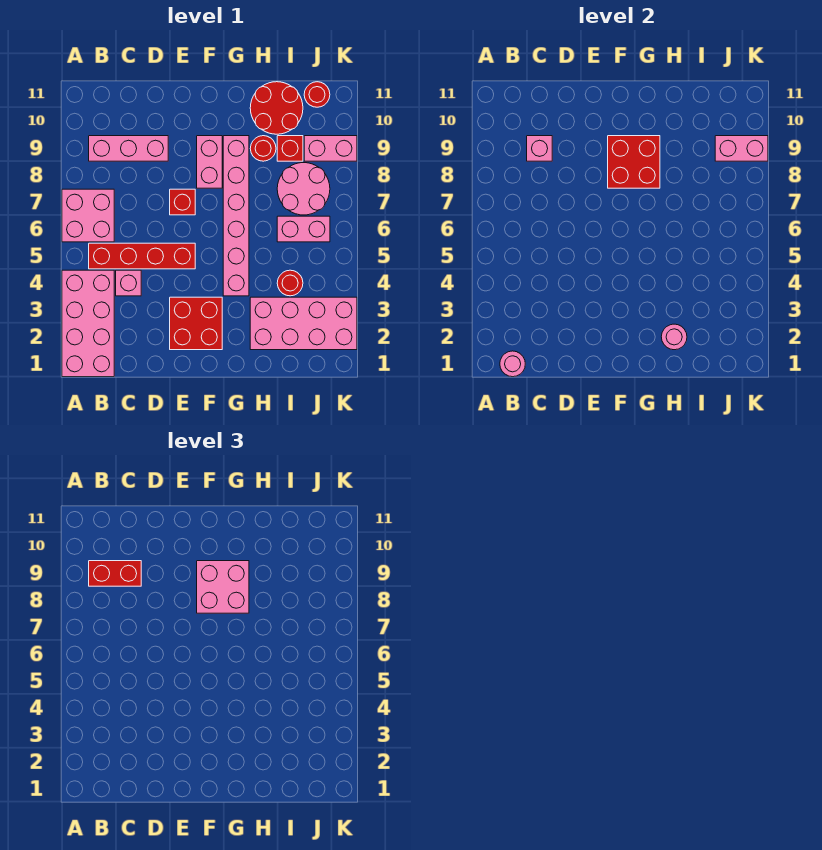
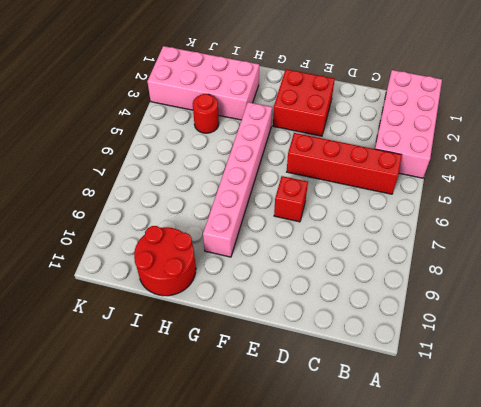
none -> pink brick A6:B7 level 1
none -> pink brick B9:D9 level 1
none -> pink brick C4 level 1

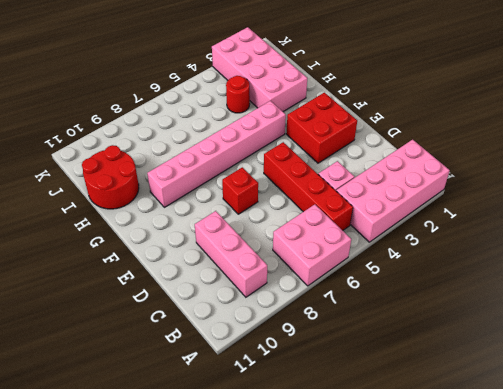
none -> pink brick F8:F9 level 1
none -> red round brick H9 level 1
none -> pink brick I6:J6 level 1

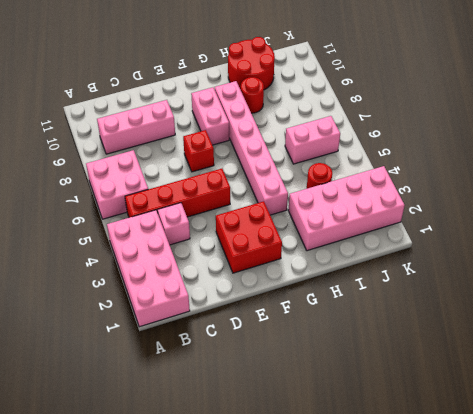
none -> pink round brick I7:J8 level 1
none -> red brick I9 level 1
none -> pink brick J9:K9 level 1

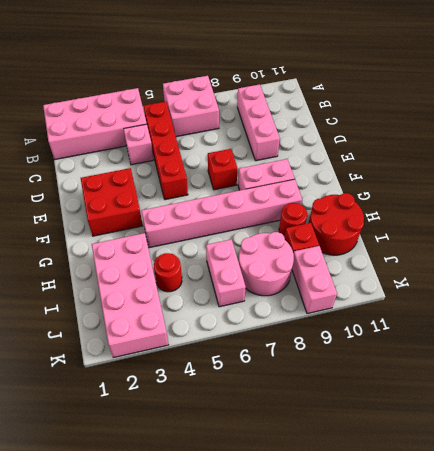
none -> red round brick J11 level 1
none -> pink round brick B1 level 2
none -> pink brick C9 level 2

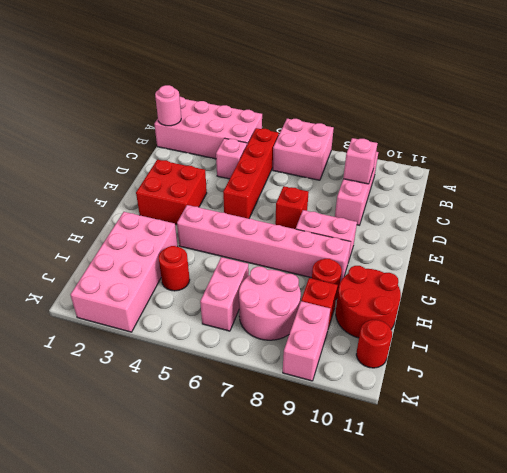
none -> red brick F8:G9 level 2
none -> pink round brick H2 level 2
none -> pink brick J9:K9 level 2

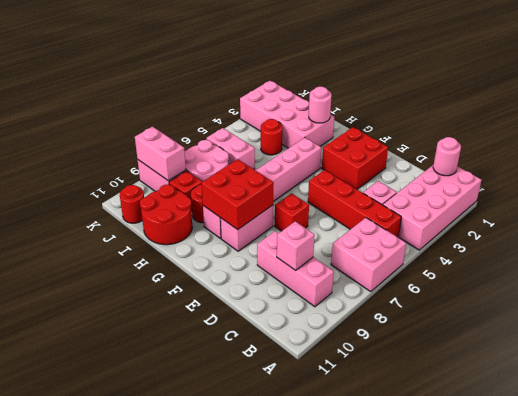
none -> red brick B9:C9 level 3
none -> pink brick F8:G9 level 3

